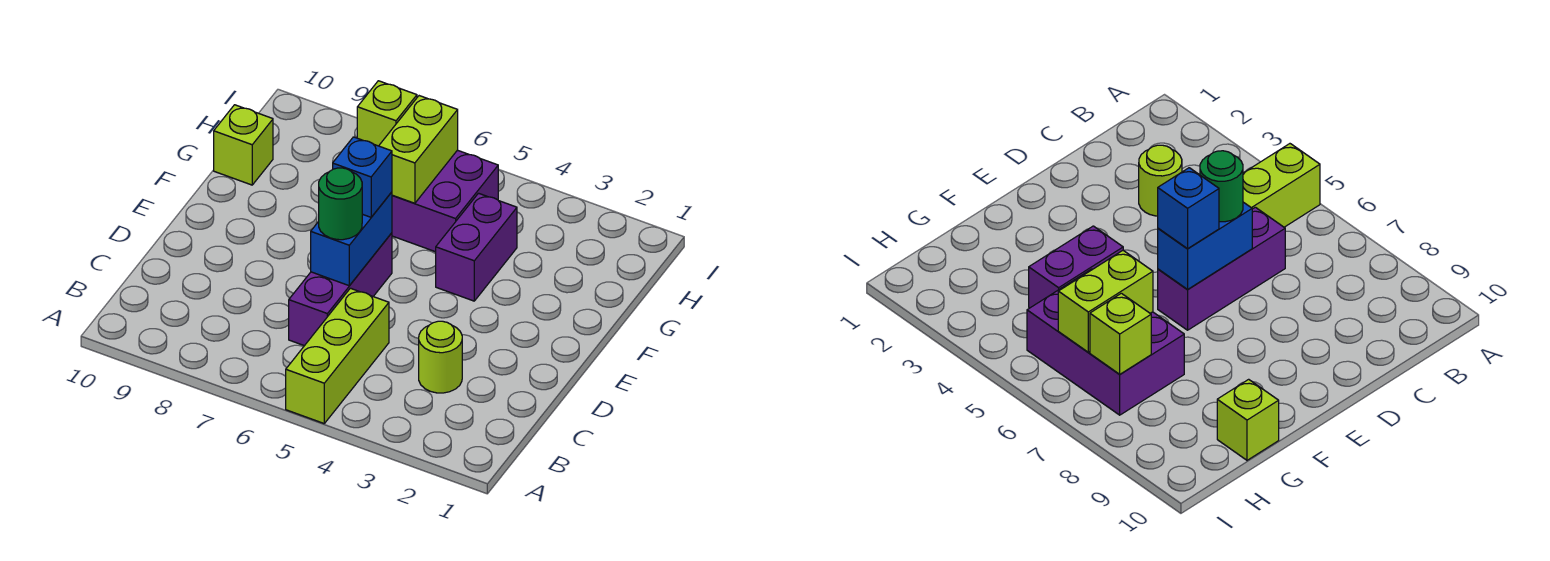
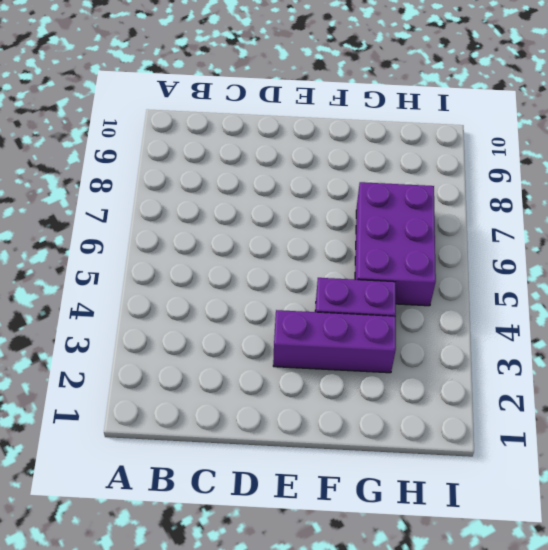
purple brick E3:G3 level 1 -> purple brick C6:E6 level 1
none -> lime brick A5:C5 level 1
none -> lime round brick C3 level 1

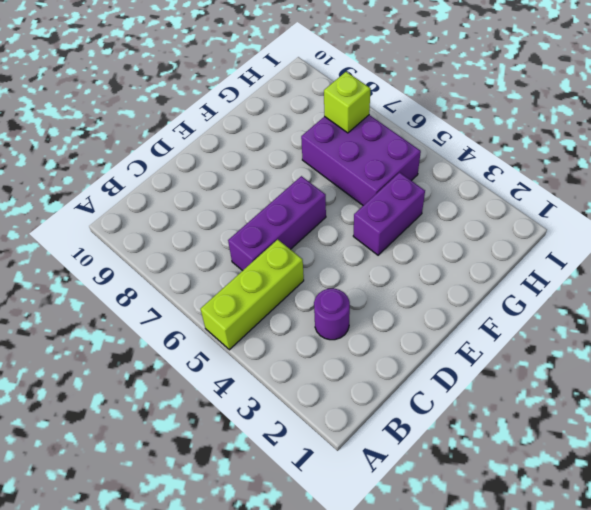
purple round brick C3 level 1 -> lime round brick C3 level 1
none -> lime brick G10 level 1
none -> blue brick D6:E6 level 2

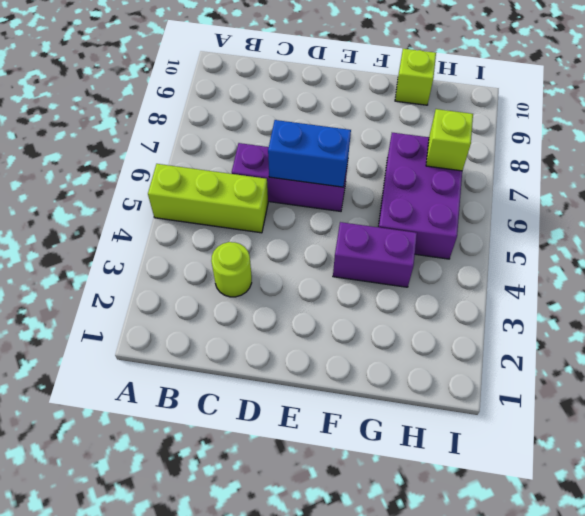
none -> lime brick G6:H6 level 2
none -> green round brick D6 level 3

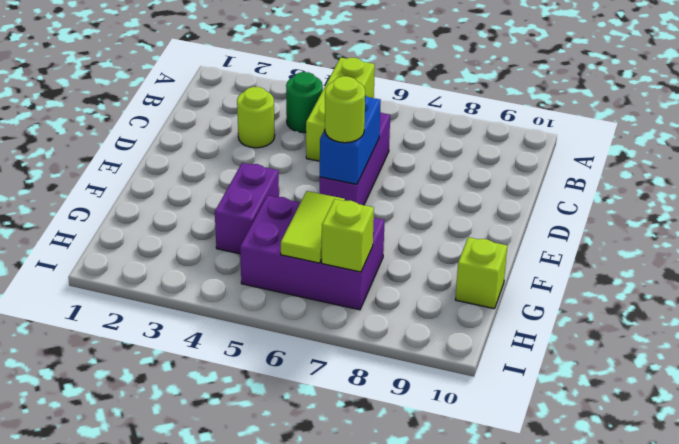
green round brick B4 level 1 -> green round brick D6 level 3
lime round brick E6 level 3 -> blue brick E6 level 3
lime tile G6:H6 level 2 -> lime brick G6:H6 level 2

